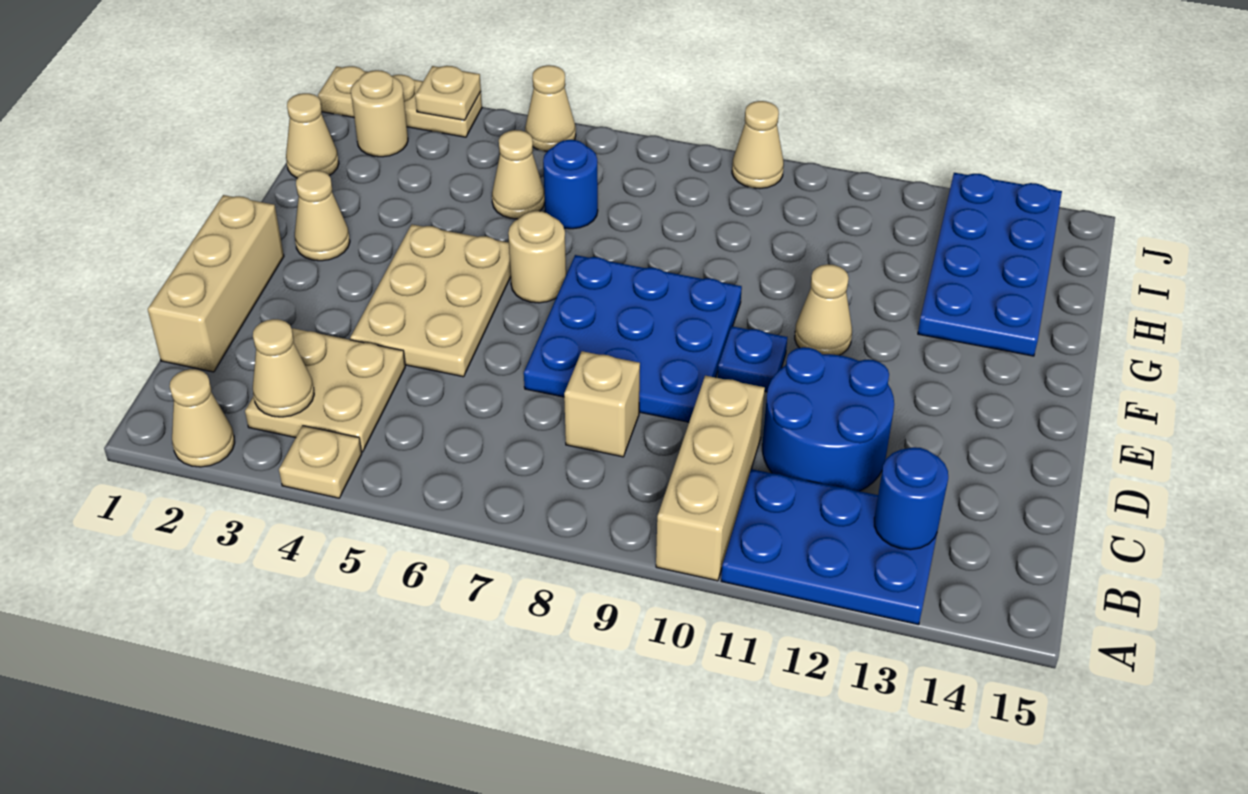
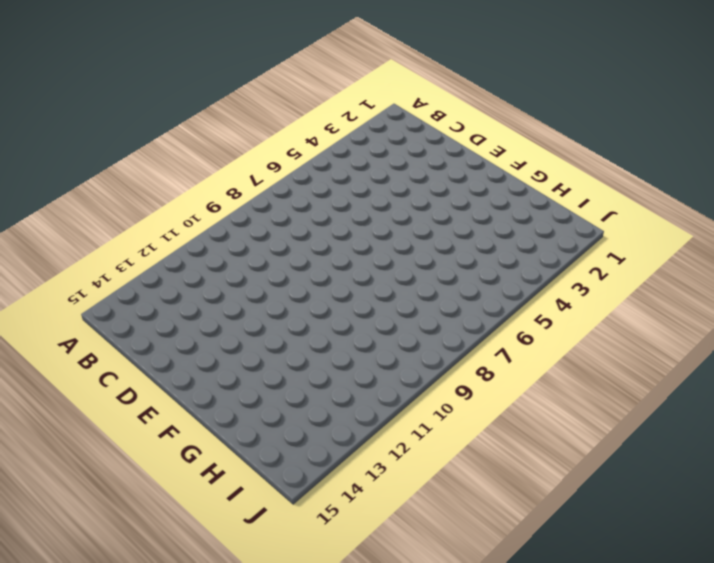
none -> tan cone A2 level 1
none -> tan plate A4 level 1
none -> tan brick A10:C10 level 1

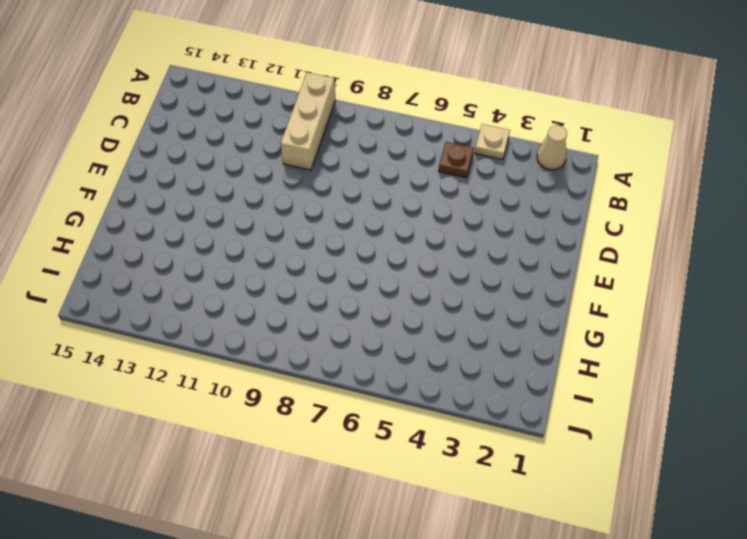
brown plate B5 level 1 -> none
none -> blue plate A11:B13 level 1
none -> tan plate B3:C4 level 1
none -> tan brick C1:E1 level 1

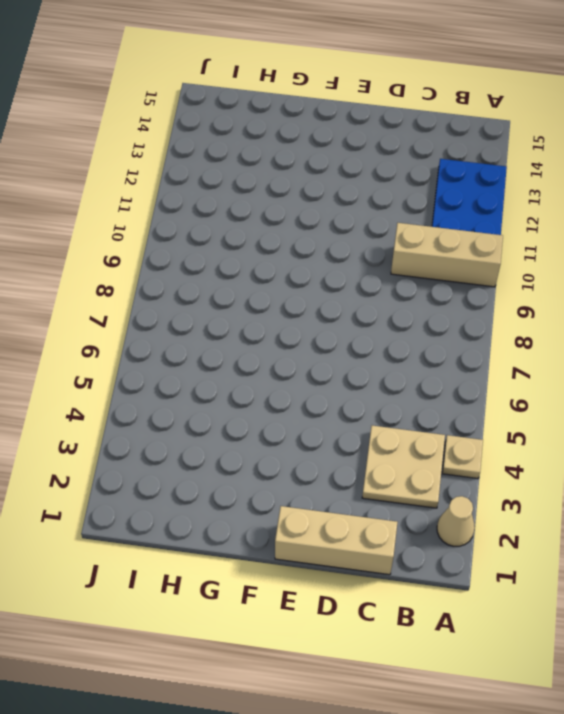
none -> tan brick C8 level 1
none -> blue round brick C11:D12 level 1
none -> tan plate D4:F5 level 1

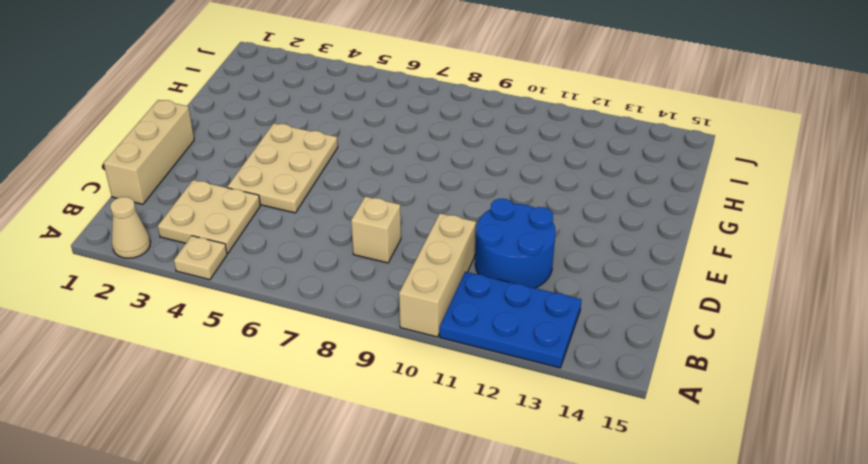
none -> blue plate D7:F9 level 1
none -> blue plate E10 level 1
none -> tan cone F2 level 1

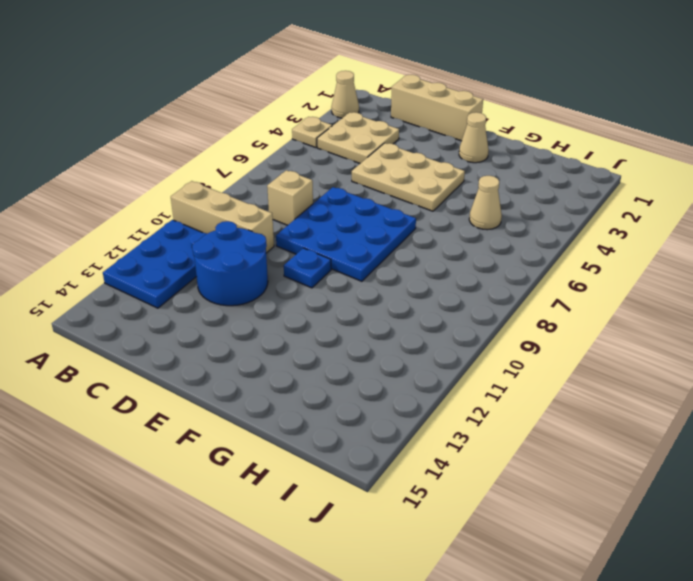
none -> tan round brick F6 level 1
none -> tan cone F11 level 1
none -> blue plate G13:J14 level 1

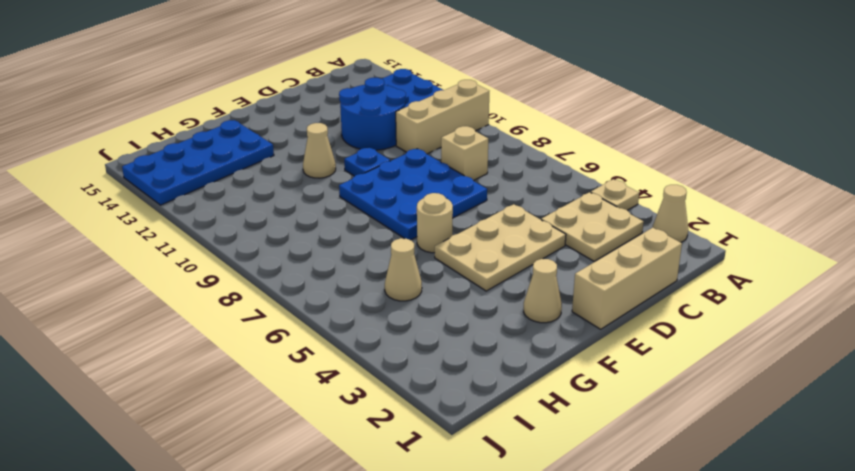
none -> tan cone H1 level 1
none -> blue round brick H6 level 1
none -> tan round brick I2 level 1

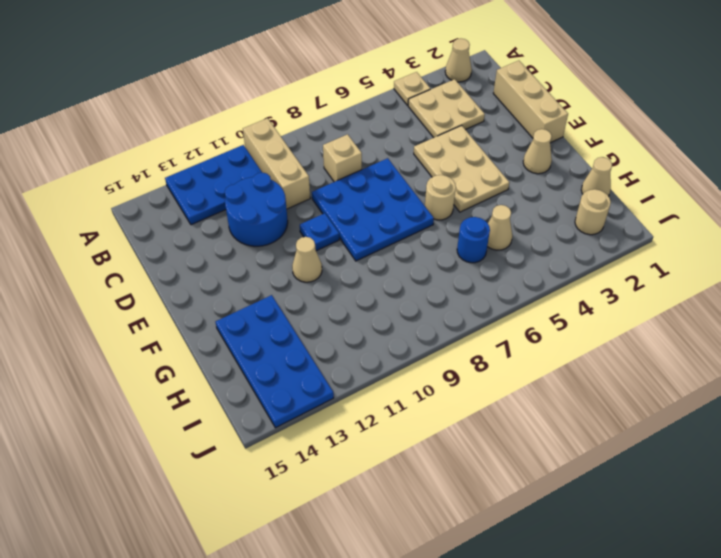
none -> tan plate J1:J3 level 1
none -> tan cone J5 level 1
none -> tan cone J9 level 1

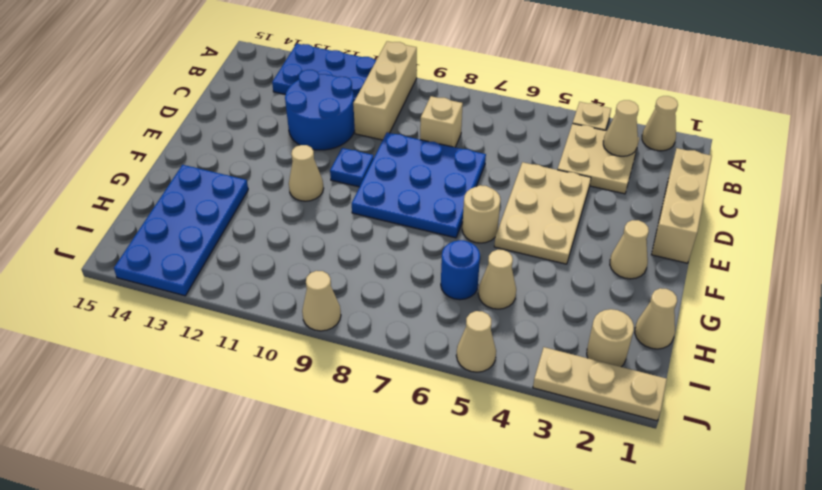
none -> blue round brick B13 level 2
none -> tan plate J3 level 2

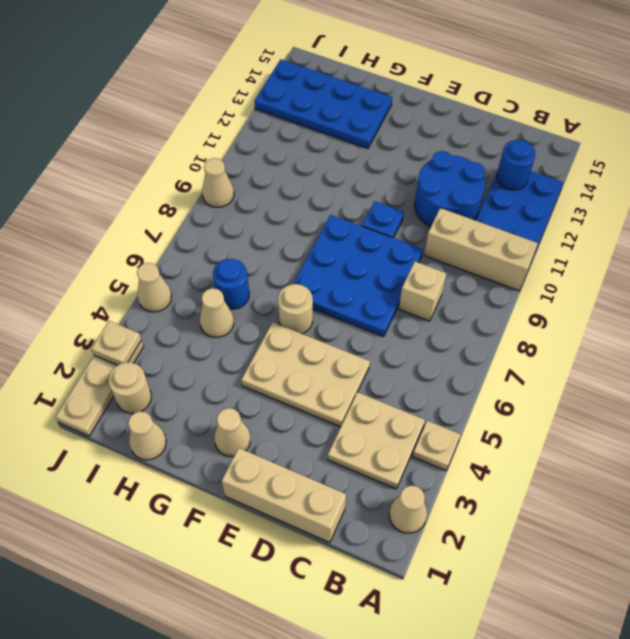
none -> tan cone F11 level 1
none -> tan cone B3 level 2

